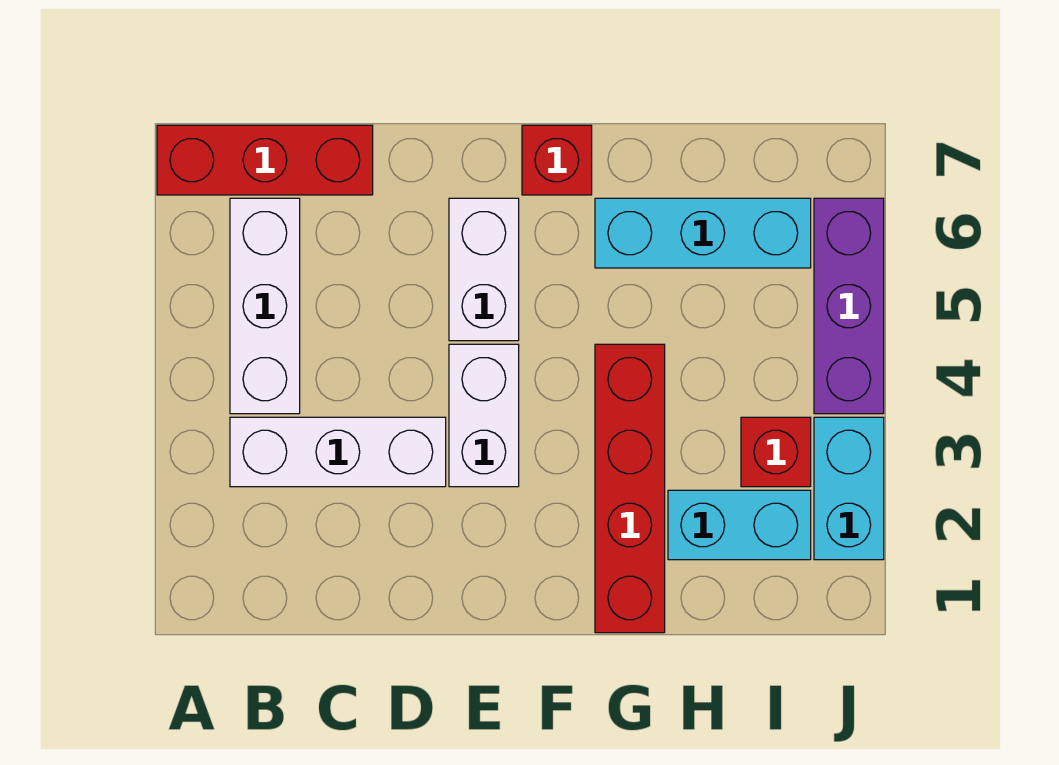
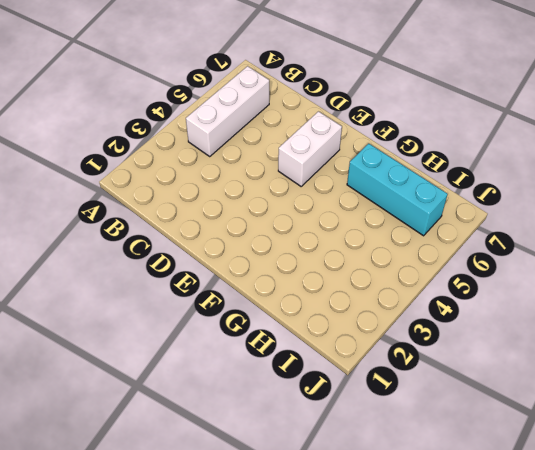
none -> red brick A7:C7 level 1
none -> white brick B3:D3 level 1
none -> white brick E3:E4 level 1

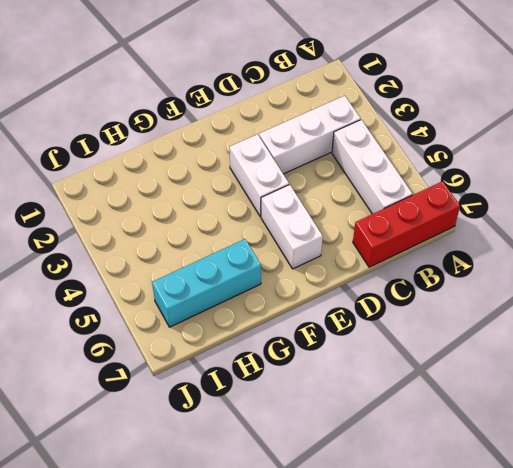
none -> red brick F7 level 1
none -> red brick G1:G4 level 1
none -> cyan brick H2:I2 level 1

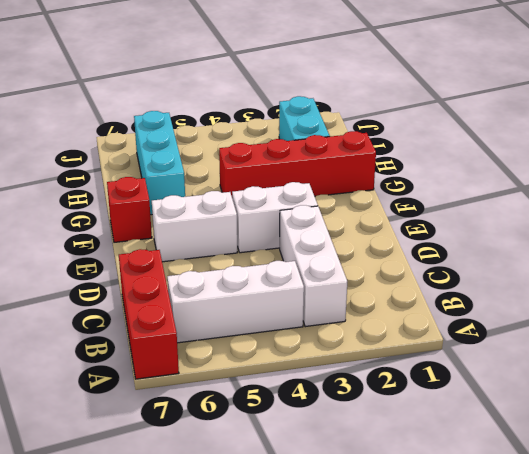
none -> red brick I3 level 1
none -> cyan brick J2:J3 level 1
none -> purple brick J4:J6 level 1

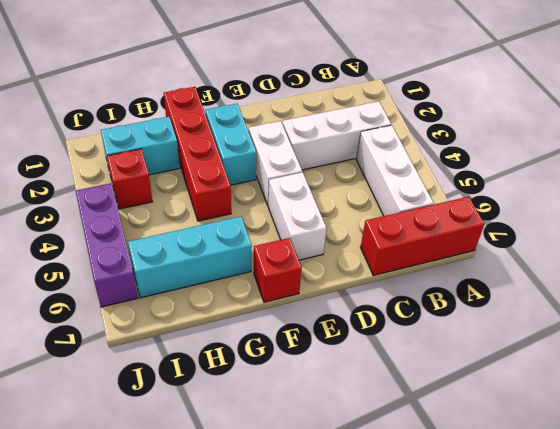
cyan brick F2:F3 level 1 -> cyan brick J2:J3 level 1

